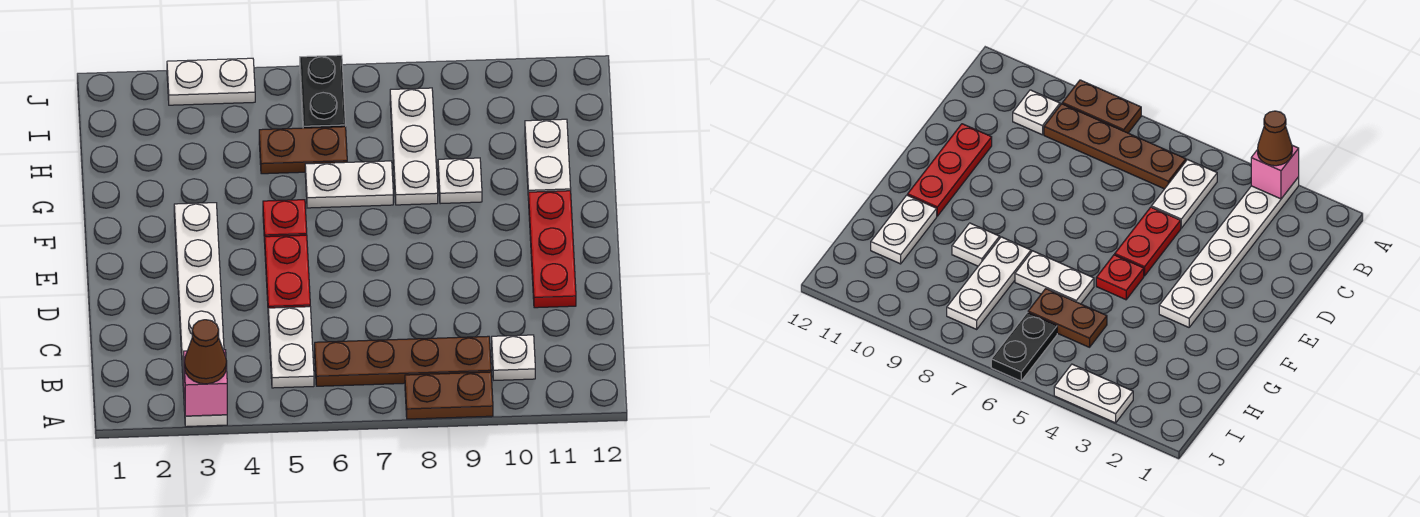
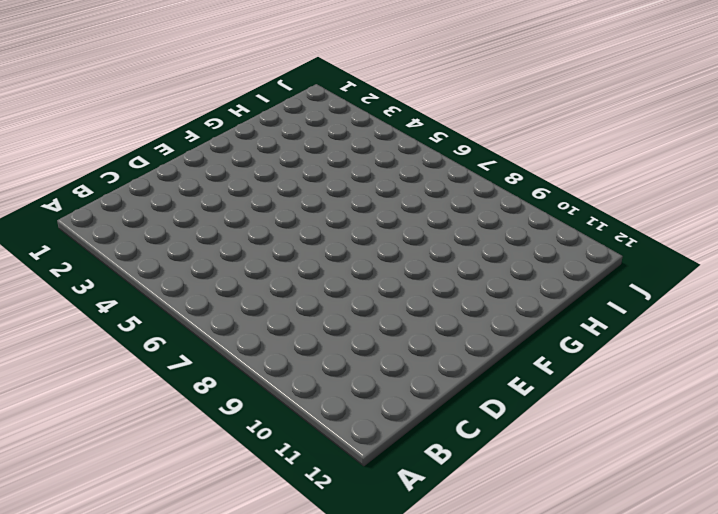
none -> white plate A3:F3 level 1
none -> brown plate A8:A9 level 1
none -> white plate B5:C5 level 1

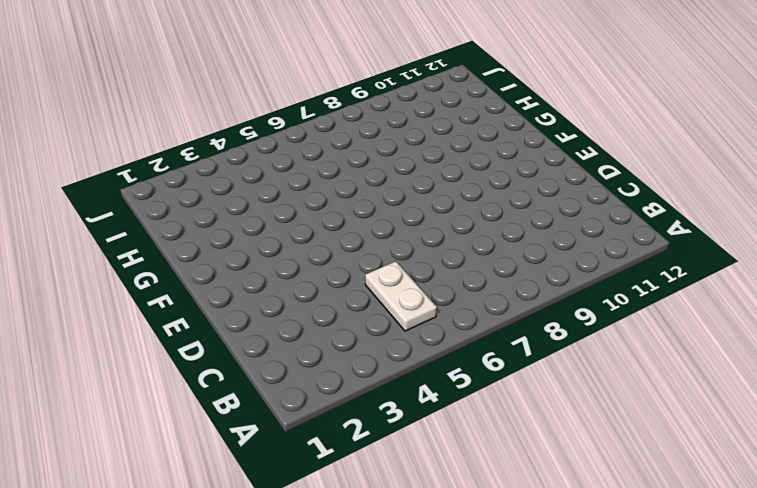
none -> white plate A3:F3 level 1
none -> brown plate A8:A9 level 1
none -> brown plate B6:B9 level 1

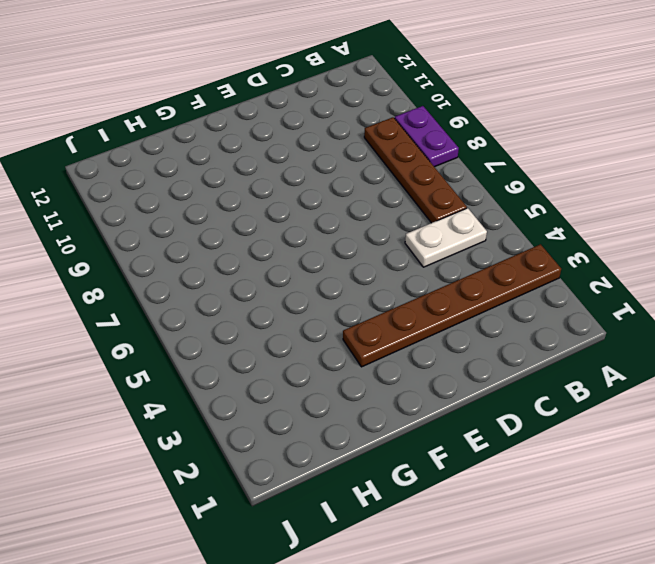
brown plate A3:F3 level 1 -> white plate A3:F3 level 1
purple plate A8:A9 level 1 -> brown plate A8:A9 level 1
none -> white plate B10 level 1
none -> red plate D5:E5 level 1
none -> red plate D11:F11 level 1

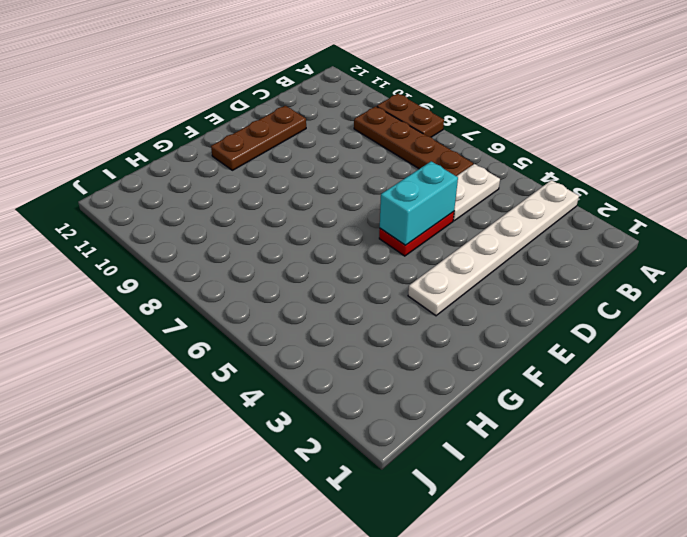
cyan brick D5:E5 level 2 -> none
brown plate D11:F11 level 1 -> red plate D11:F11 level 1
none -> white plate B10 level 1
none -> red plate F5 level 1
none -> white plate G6:G7 level 1

